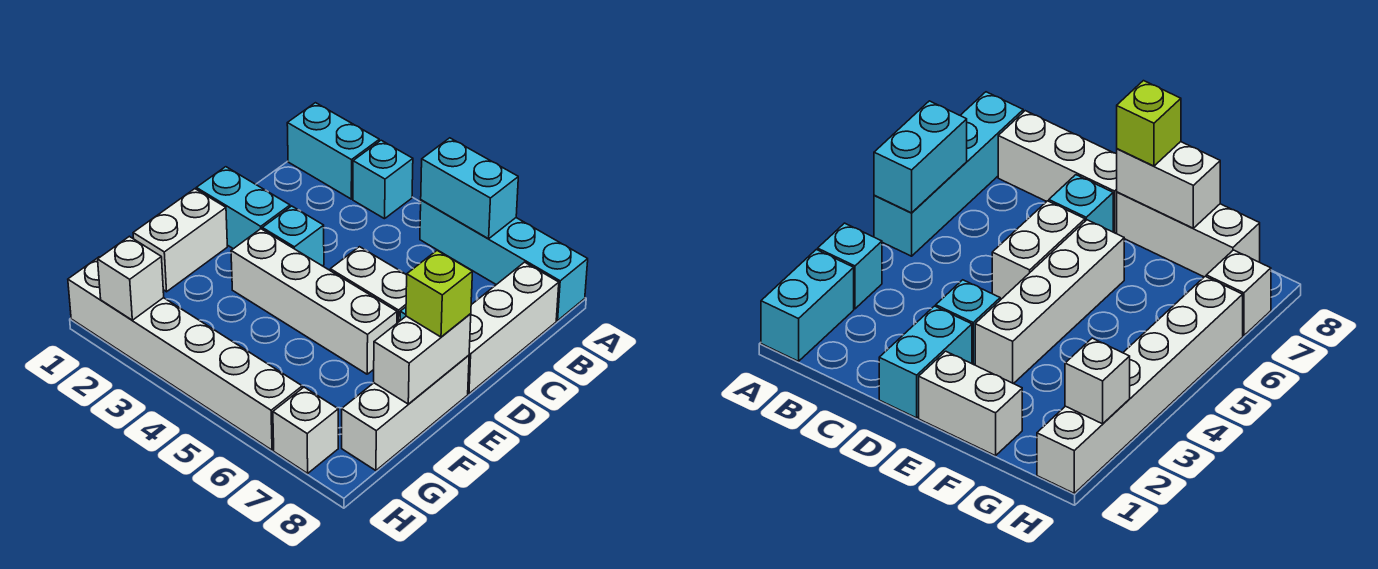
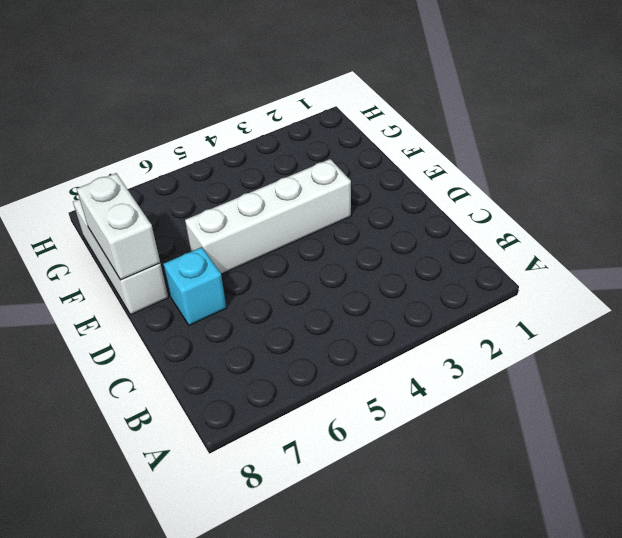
none -> cyan brick A1:A2 level 1
none -> cyan brick A3 level 1
none -> cyan brick A5:A8 level 1

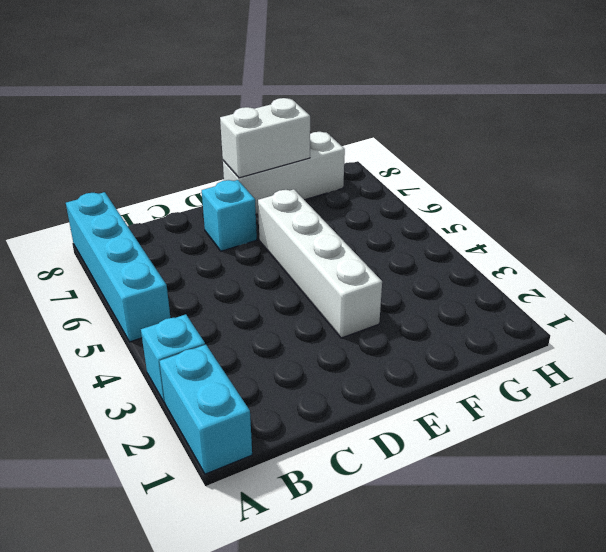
none -> white brick B8:D8 level 1
none -> cyan brick D1:D2 level 1
none -> cyan brick D3 level 1

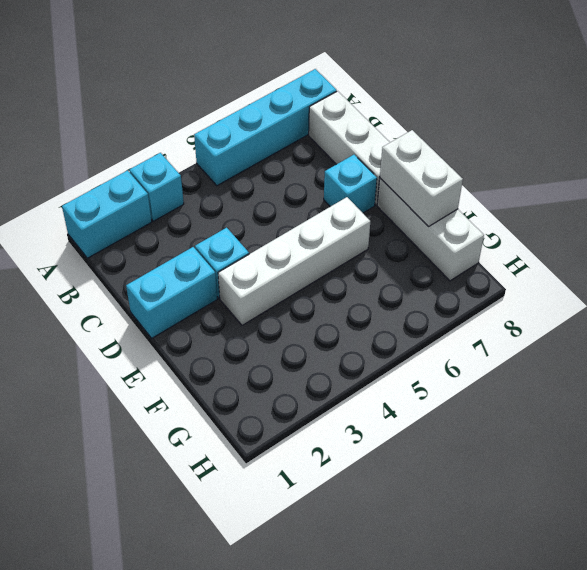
none -> white brick D5:D6 level 1
none -> white brick E1:F1 level 1
none -> white brick H1:H6 level 1

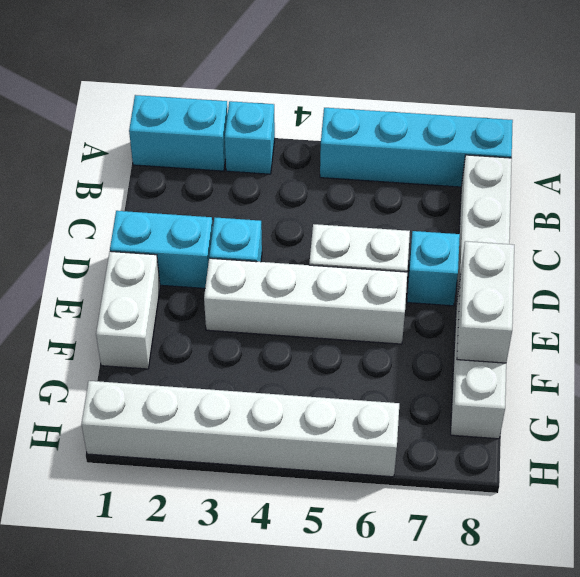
none -> white brick H7 level 1
none -> cyan brick A5:A6 level 2
none -> white brick H2 level 2

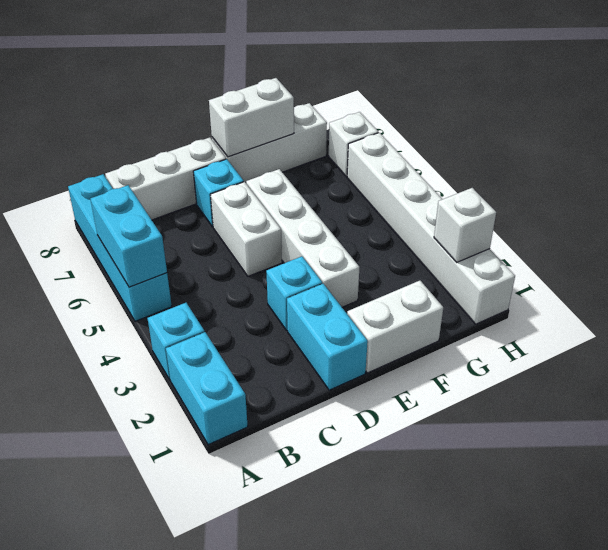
none -> lime brick E8 level 3

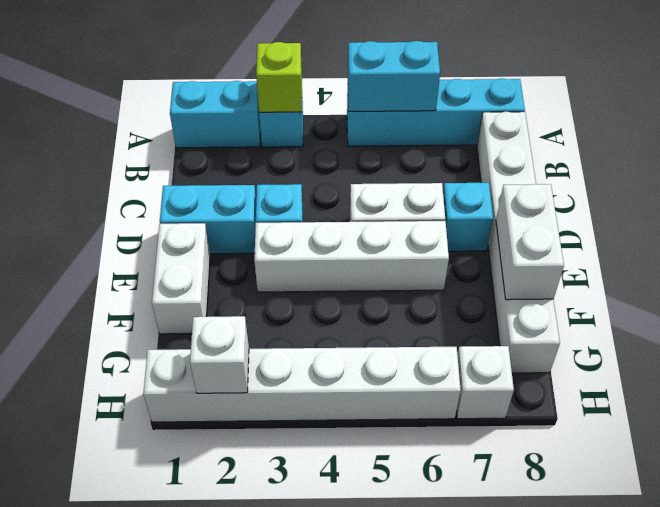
lime brick A3 level 2 -> lime brick E8 level 3

